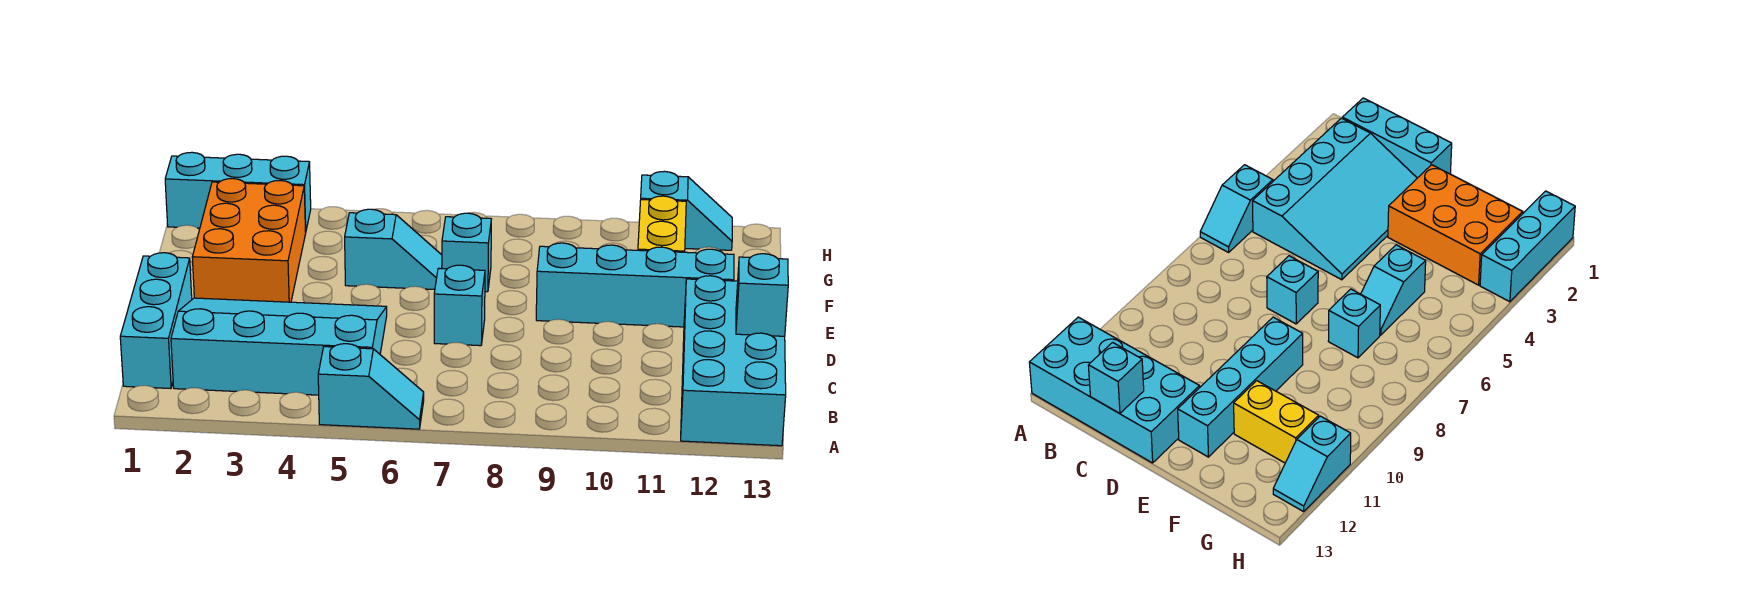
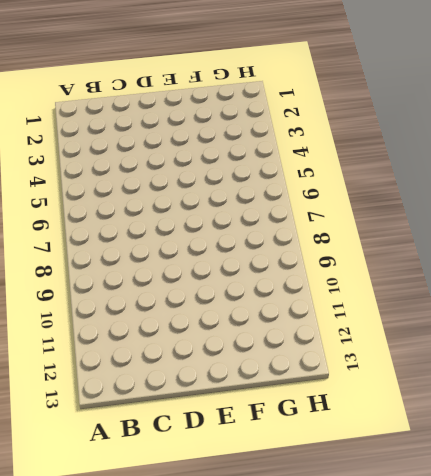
none -> cyan slope A5:A6 level 1 top 5
none -> cyan brick A12:D13 level 1
none -> cyan brick B1:D1 level 1

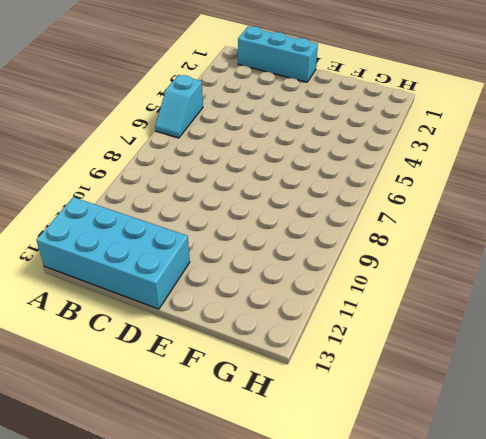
none -> cyan slope B2:D5 level 1 top B
none -> cyan brick D7 level 1
none -> orange brick E2:G3 level 1

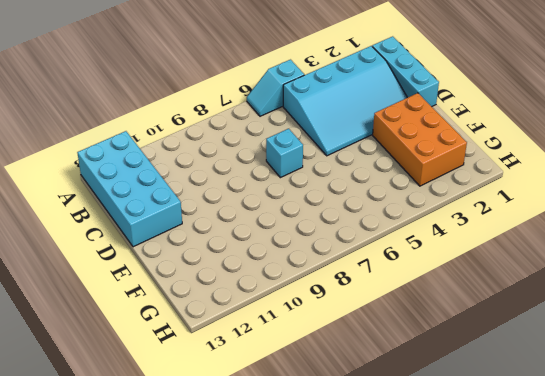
none -> cyan brick E9:E12 level 1
none -> cyan slope F5:F6 level 1 top 5
none -> cyan brick F7 level 1

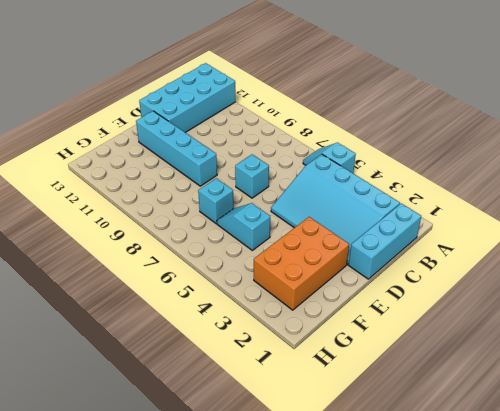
none -> yellow brick F11:G11 level 1
none -> cyan brick H1:H3 level 1
none -> cyan slope H11:H12 level 1 top 11

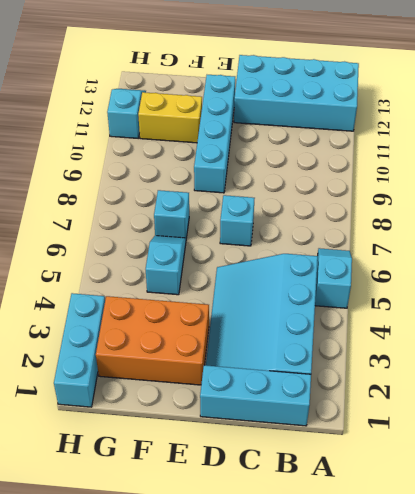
none -> cyan brick C13 level 2

